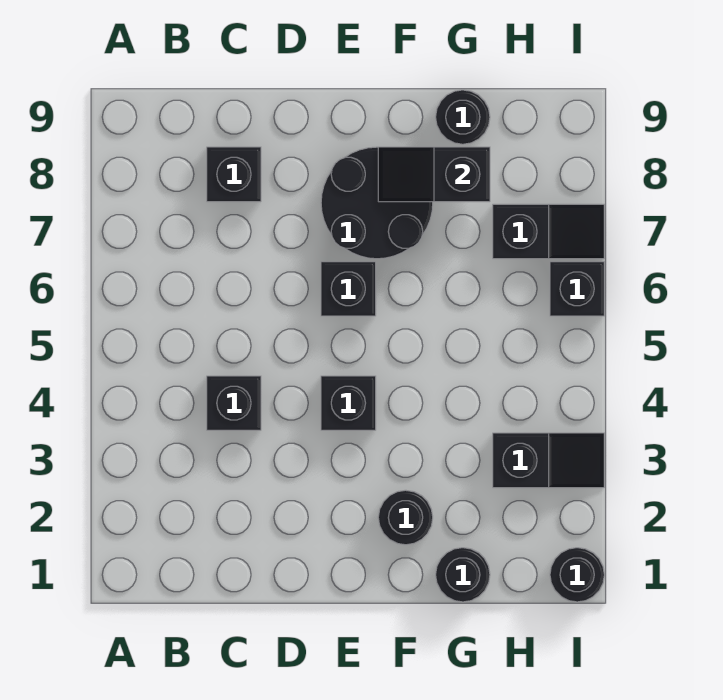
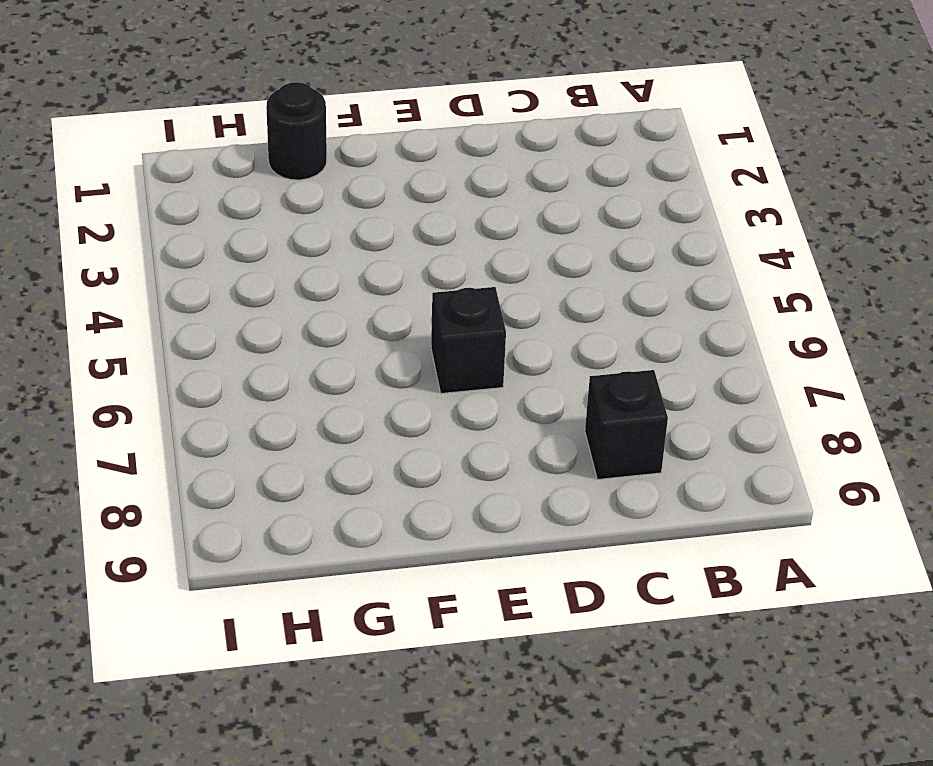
none -> black brick C4 level 1
none -> black brick E4 level 1
none -> black round brick E7:F8 level 1

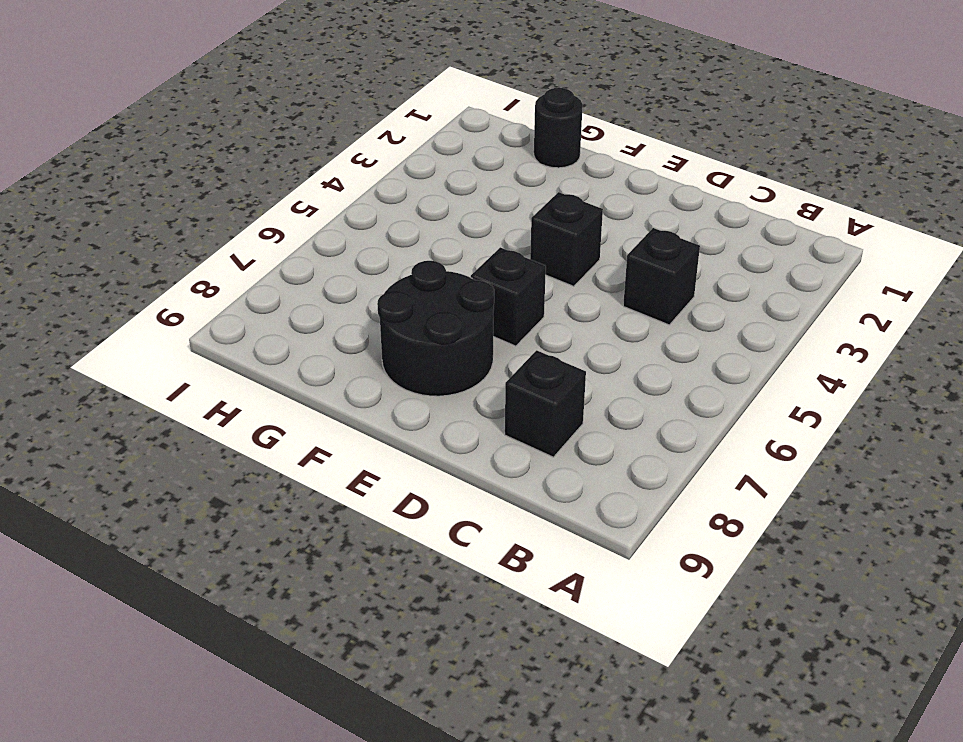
none -> black round brick F2 level 1
none -> black round brick G9 level 1
none -> black slope H3:I3 level 1 top H

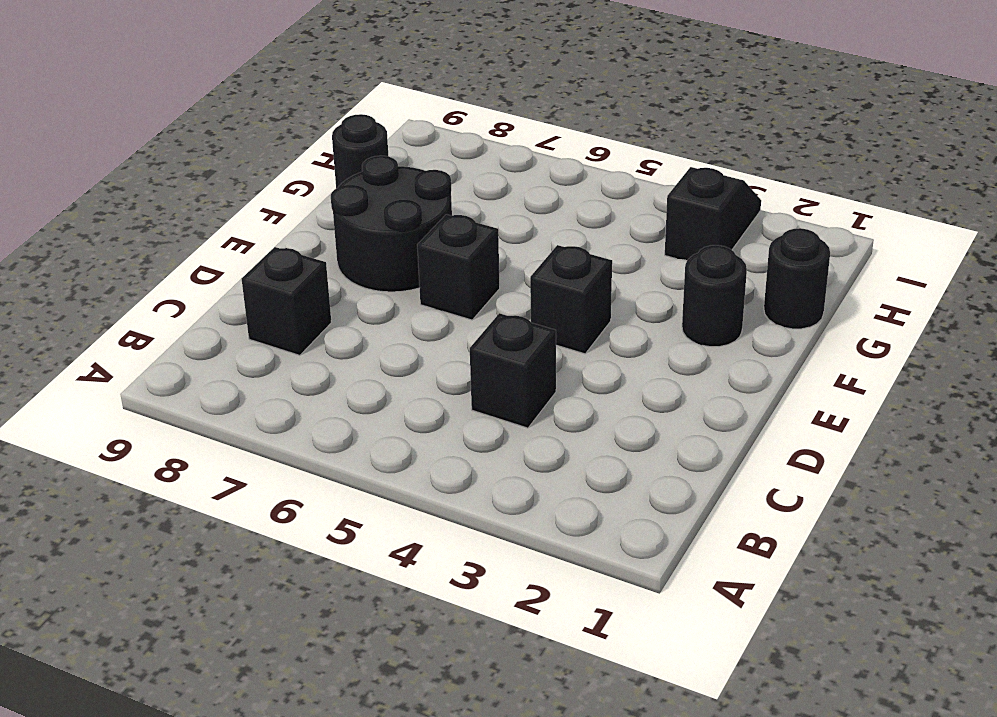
none -> black slope H7:I7 level 1 top H
none -> black round brick I1 level 1
none -> black brick I6 level 1

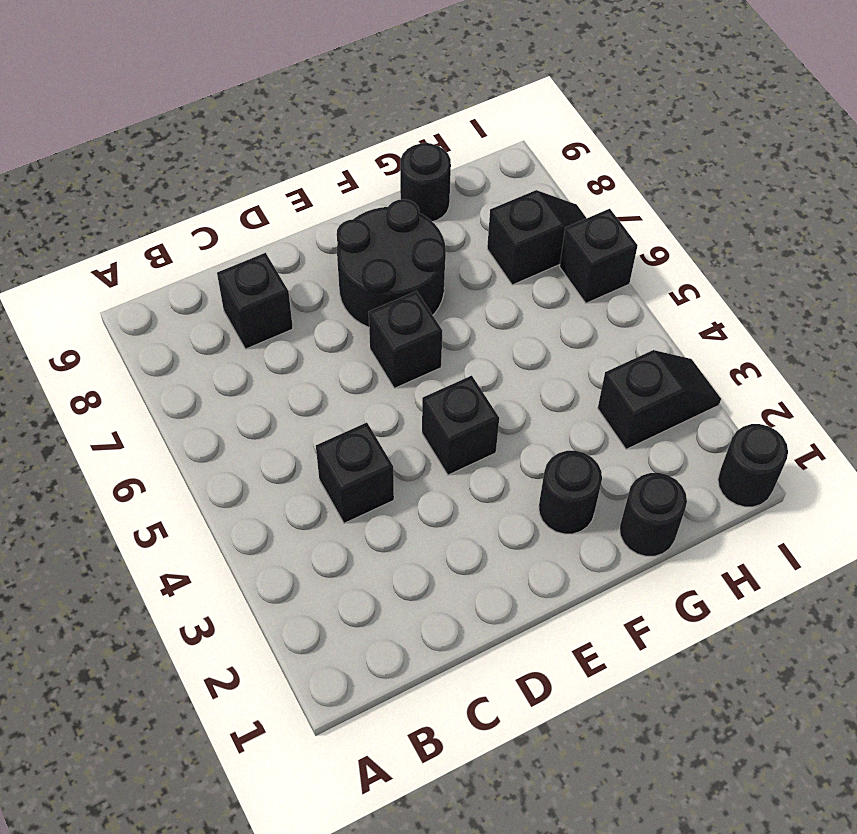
none -> black slope F8:G8 level 2 top G

